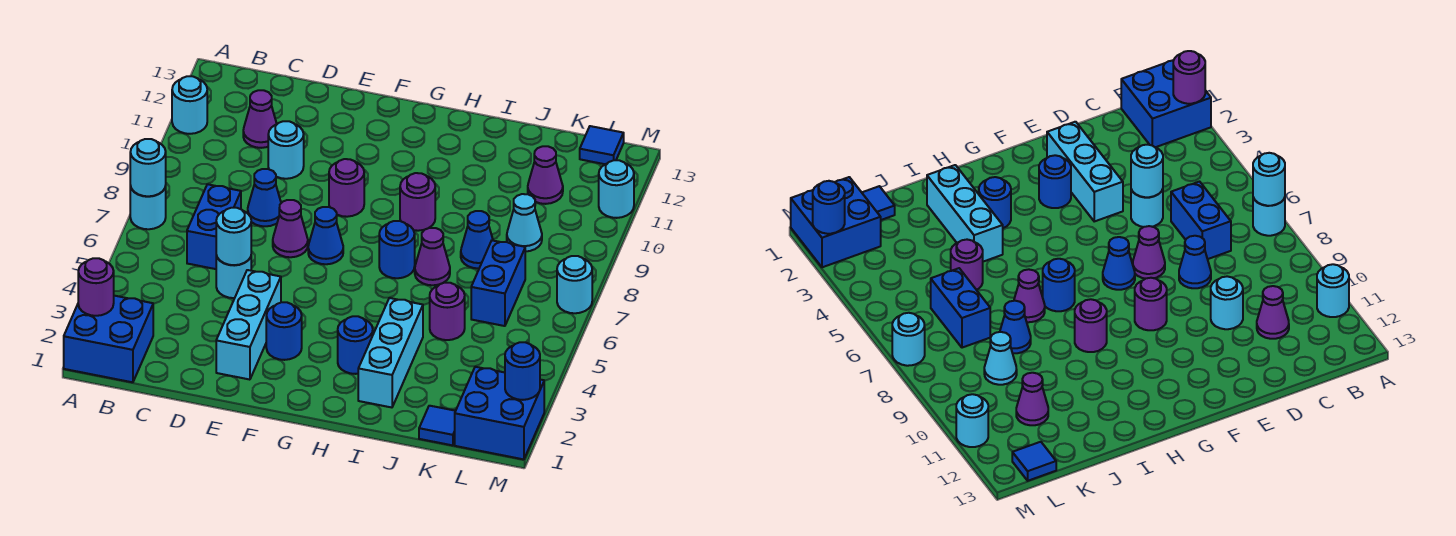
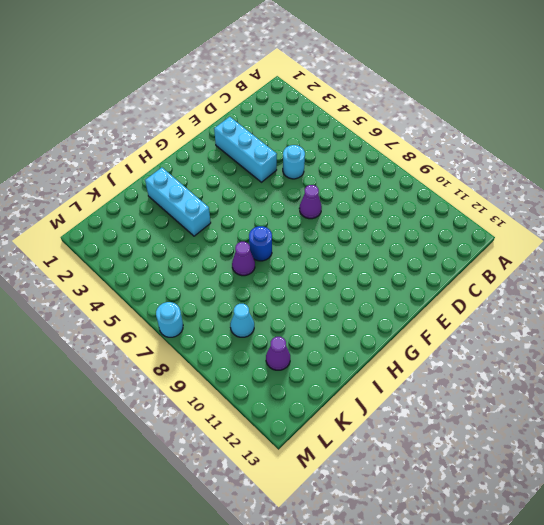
none -> blue brick A1:B2 level 1
none -> cyan round brick A7 level 1
none -> cyan round brick A11 level 1
none -> blue brick C6:C7 level 1

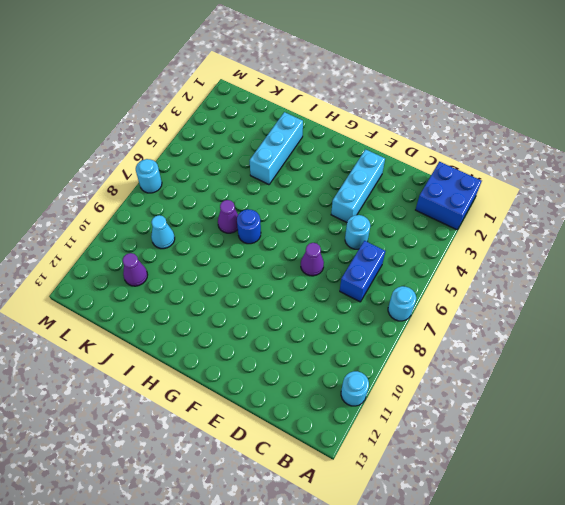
none -> purple cone C11 level 1
none -> blue cone D8 level 1
none -> cyan round brick D10 level 1
none -> blue round brick F3 level 1

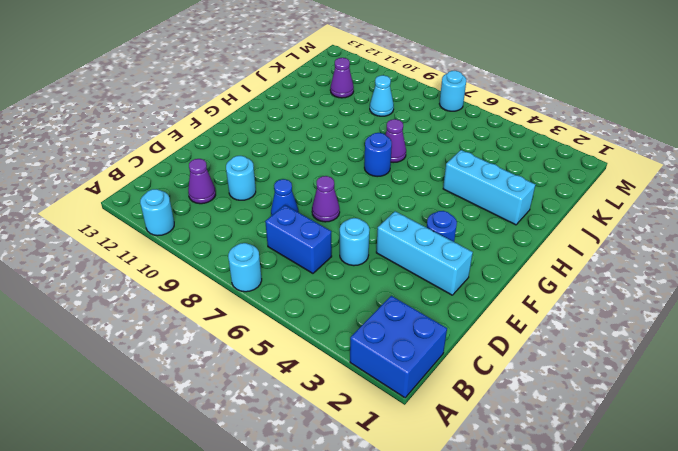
none -> blue cone F7 level 1
none -> purple round brick F9 level 1
none -> blue round brick H3 level 1
none -> purple round brick H9 level 1

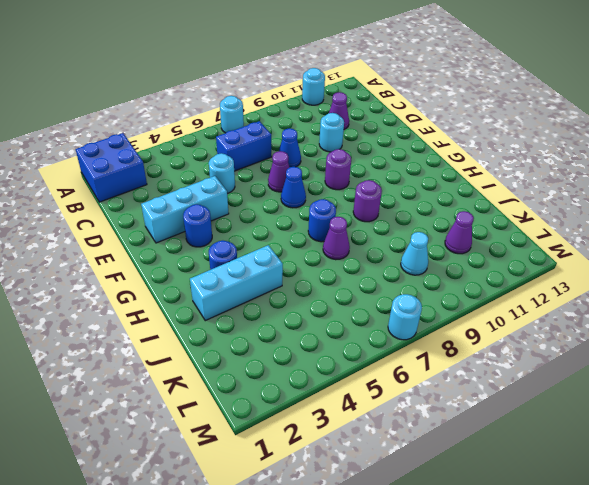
none -> purple round brick J5 level 1
none -> blue cone J8 level 1
none -> blue tile K1 level 1
none -> blue brick K6:K7 level 1

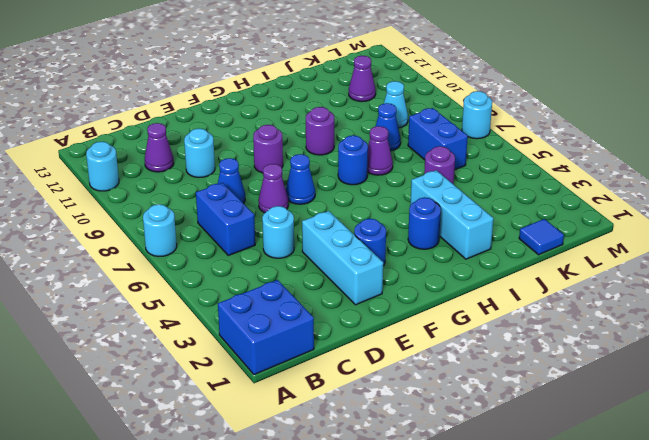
none -> blue brick L1:M2 level 1
none -> blue tile L13 level 1
none -> cyan round brick M11 level 1
none -> purple round brick A2 level 2

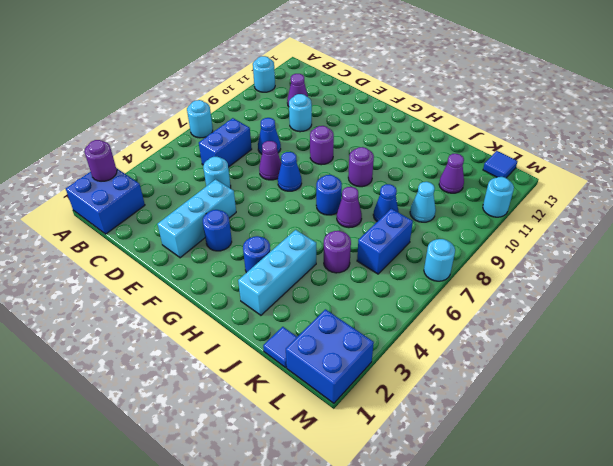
none -> cyan round brick A7 level 2
none -> cyan round brick D5 level 2
none -> blue round brick M2 level 2

